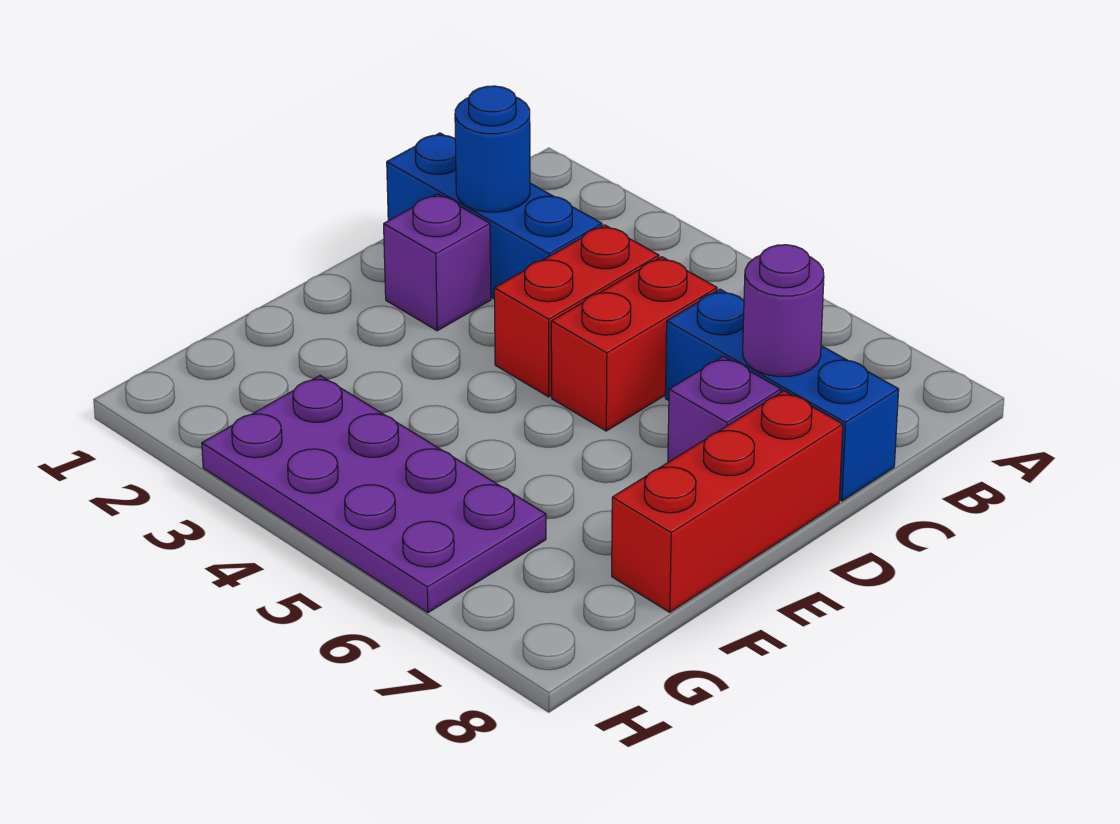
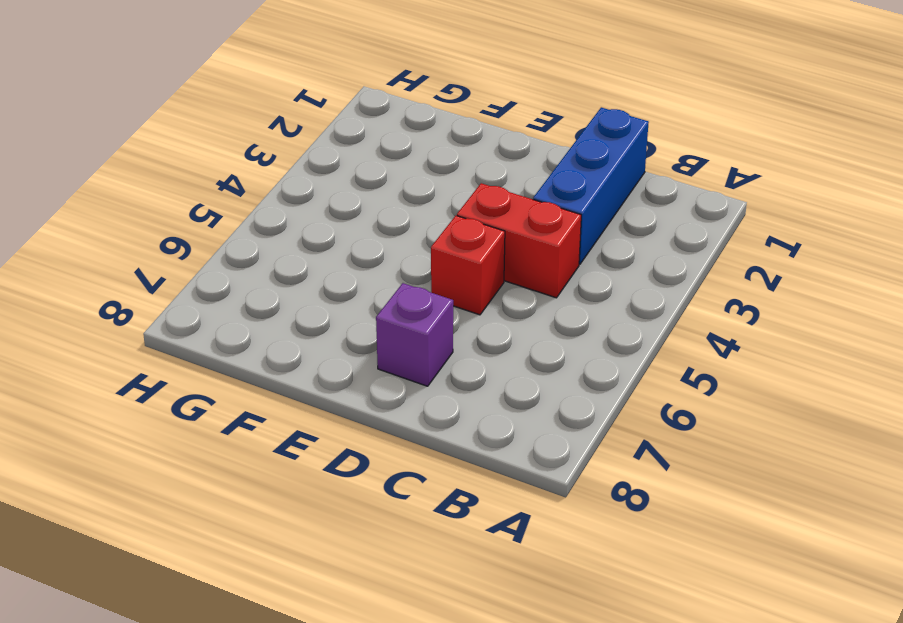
red brick D5 level 1 -> red brick C5:D5 level 1
none -> blue brick C6:C8 level 1
none -> purple brick D2 level 1

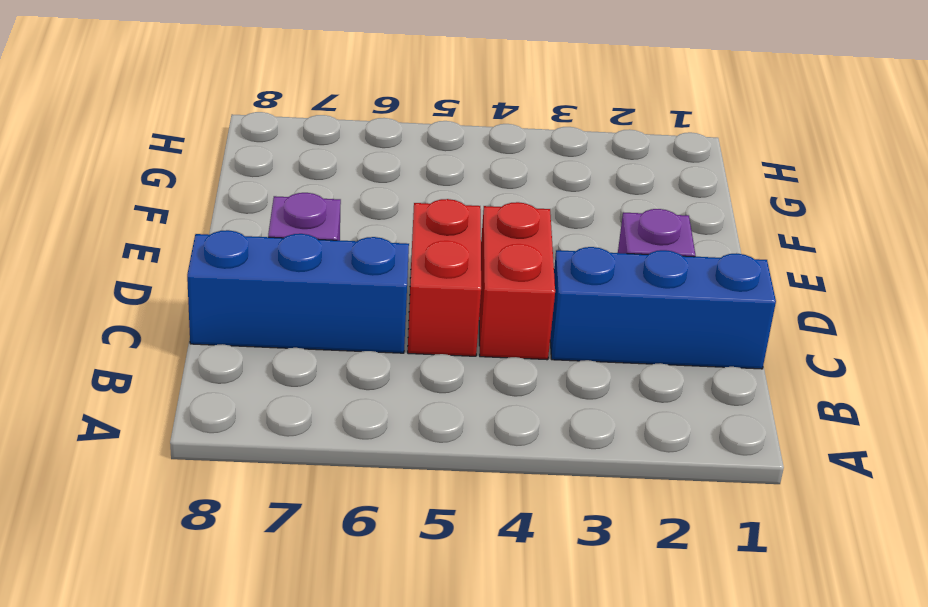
none -> red brick D8:F8 level 1
none -> purple plate G3:H6 level 1

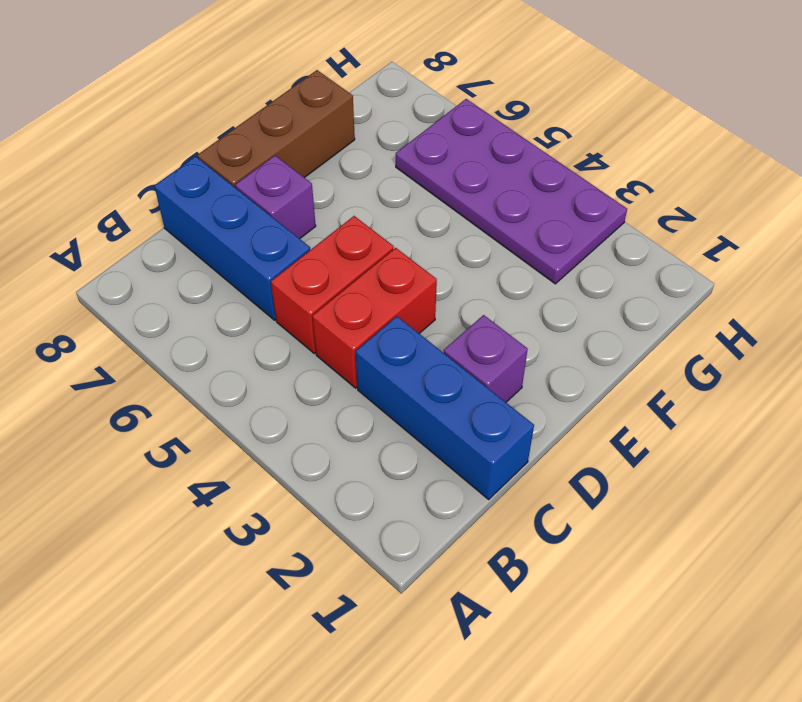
brown brick D8:F8 level 1 -> red brick D8:F8 level 1
none -> blue round brick C2 level 2
none -> purple round brick C7 level 2

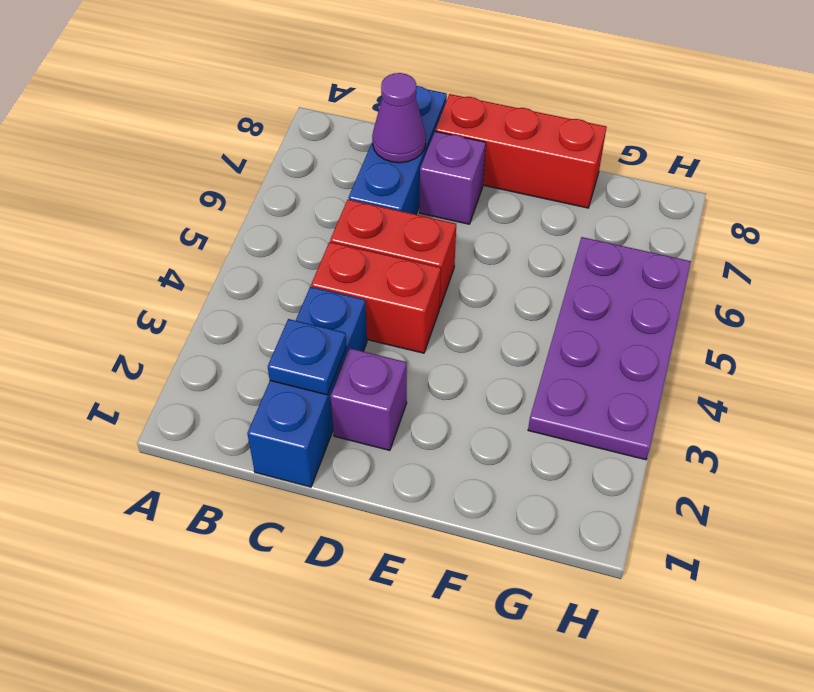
blue plate C2 level 2 -> blue round brick C2 level 2
purple cone C7 level 2 -> purple round brick C7 level 2

